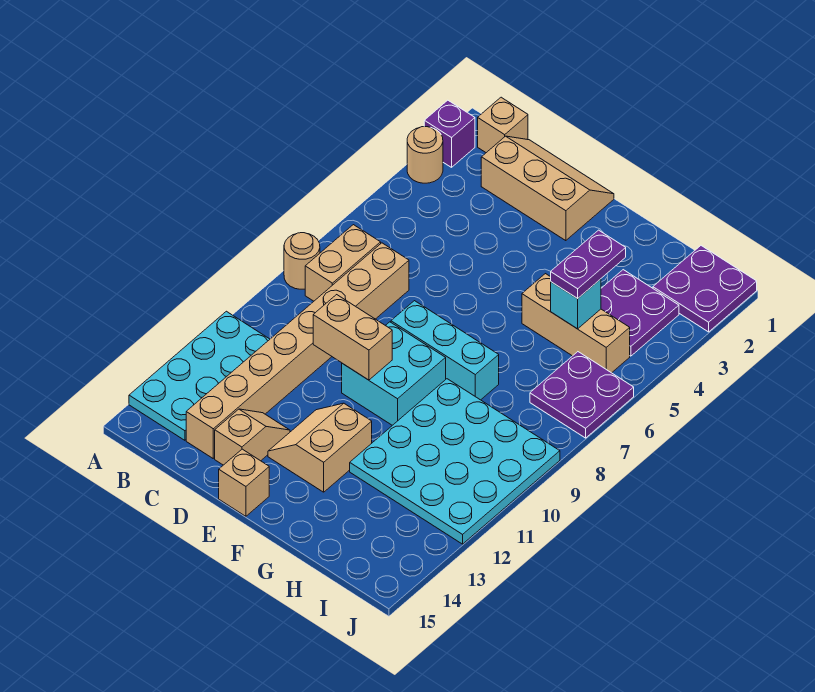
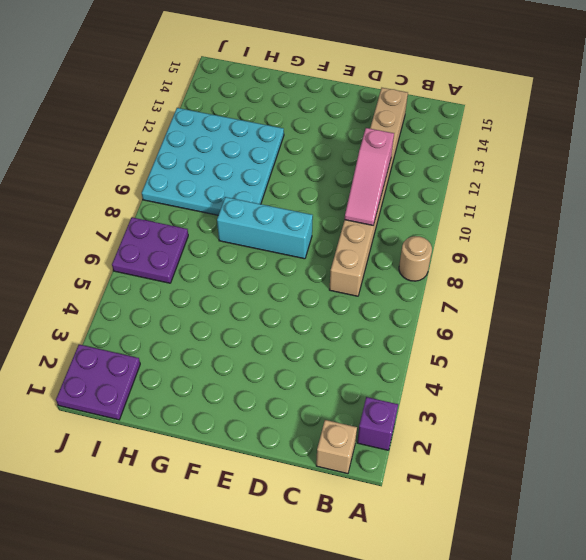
pink slope C9:C11 level 2 top 11 -> none
none -> tan round brick A3 level 1
none -> cyan plate A11:B14 level 1
none -> tan brick B7:B8 level 1

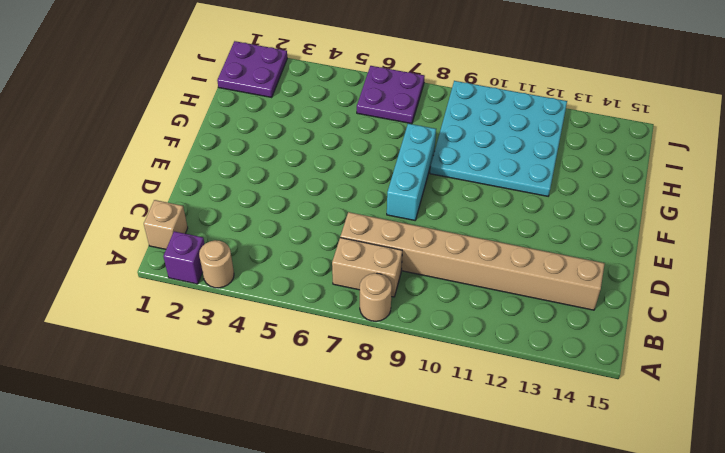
none -> cyan plate A11:B14 level 1
none -> tan slope C1:E2 level 1 top 2
none -> tan slope D13:D14 level 1 top 14

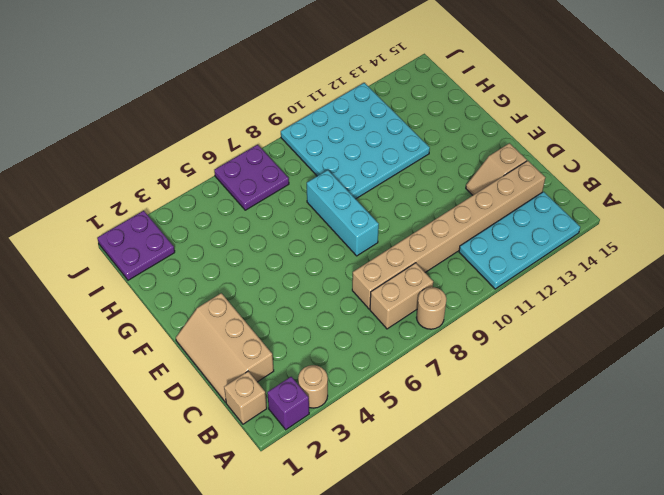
none -> cyan brick E9:F10 level 1
none -> tan slope E12:F13 level 1 top F
none -> tan brick E15 level 1

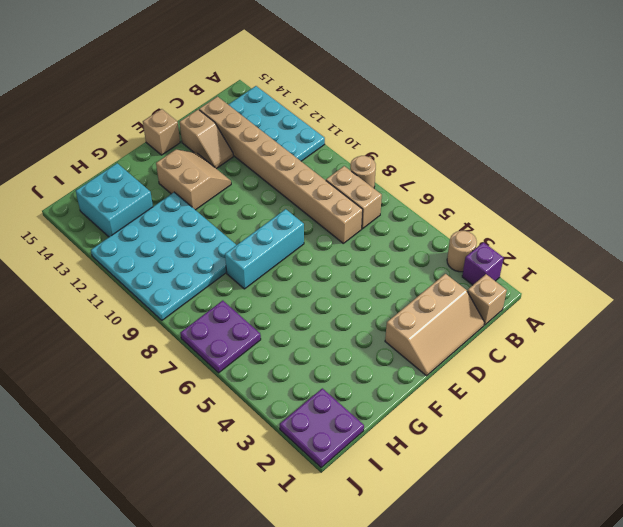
cyan brick H13:I14 level 1 -> cyan brick E9:F10 level 1
none -> tan brick G5:I5 level 1
none -> purple plate H3:I4 level 1
none -> tan brick D10:E10 level 2

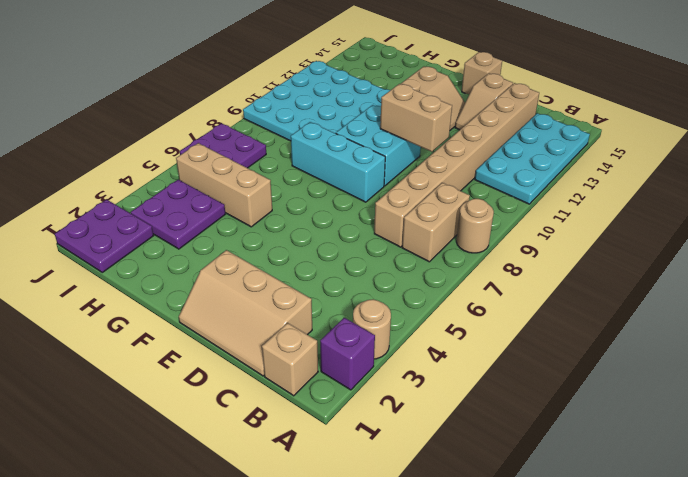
none -> cyan brick H5 level 2
none -> purple plate H4:H5 level 3

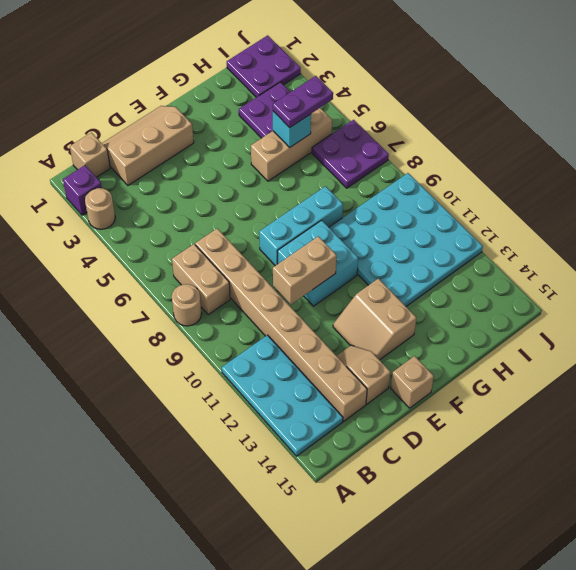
purple plate H5:I5 level 3 -> purple plate H4:H5 level 3

